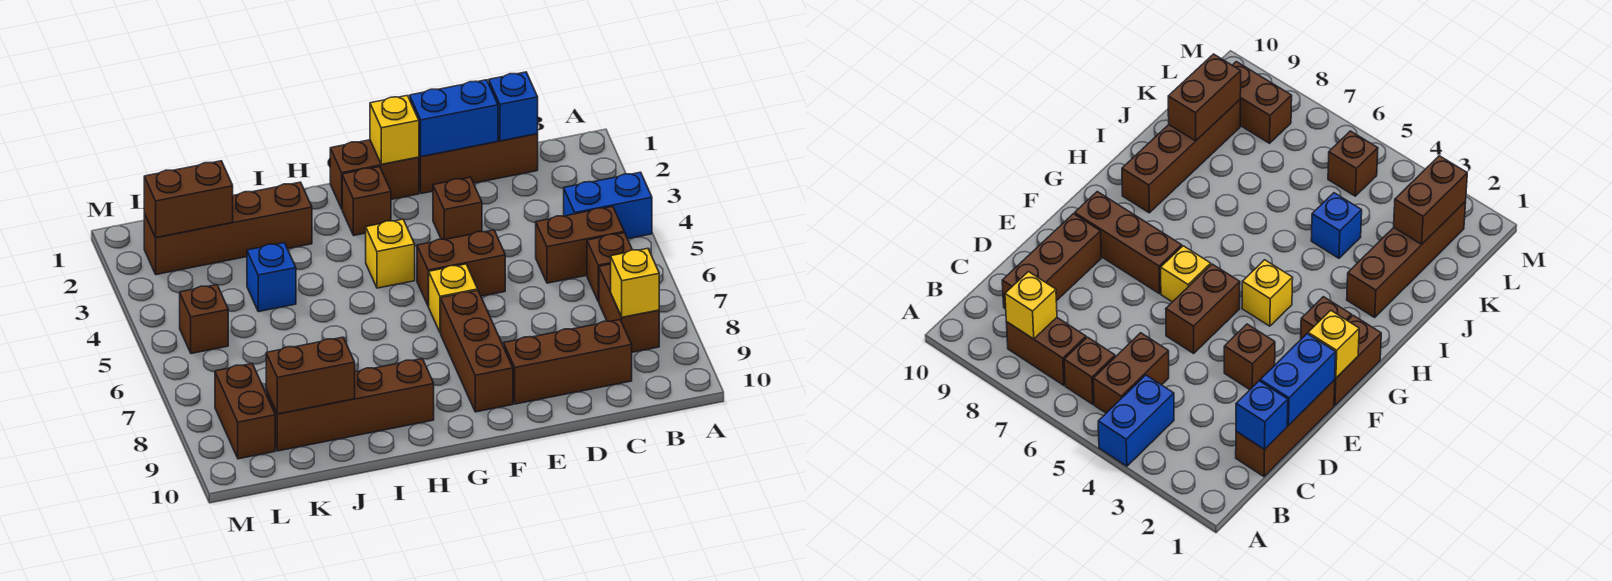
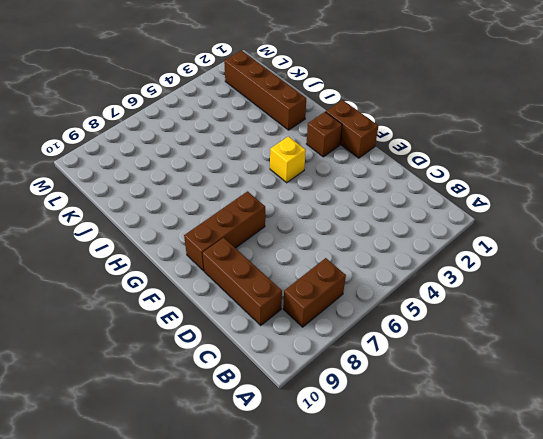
none -> blue brick A4:B4 level 1
none -> brown brick B5:C5 level 1
none -> brown brick B6 level 1

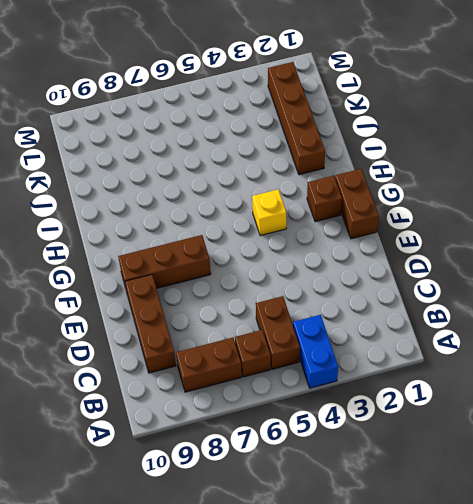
none -> brown brick C1:E1 level 1
none -> brown brick E3 level 1
none -> brown brick E5:F5 level 1

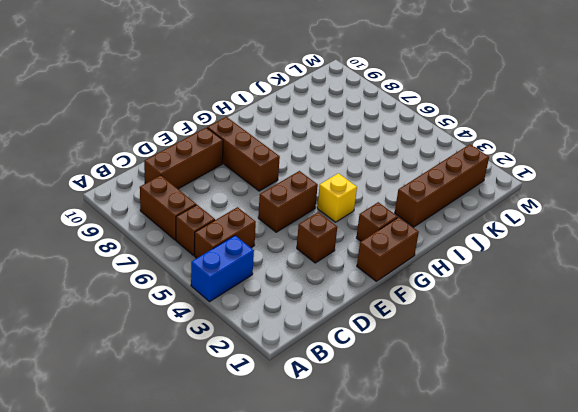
none -> brown brick C1:E1 level 1
none -> yellow brick F6 level 1
none -> brown brick H9:K9 level 1

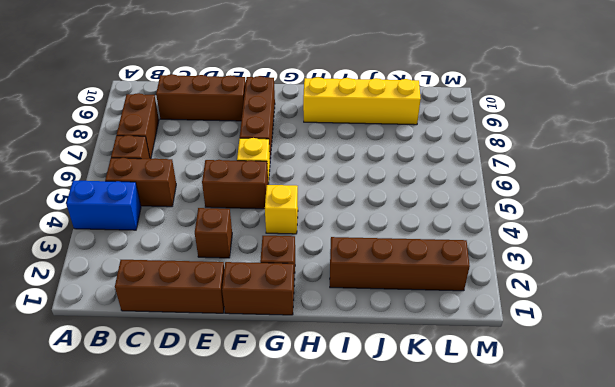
yellow brick H9:K9 level 1 -> brown brick H9:K9 level 1
none -> blue brick J4 level 1
none -> brown brick L5 level 1
none -> brown brick L8:L9 level 1

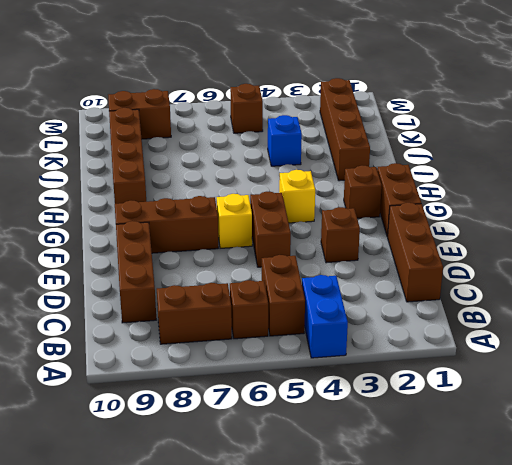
none -> yellow brick B8 level 2
none -> blue brick C1 level 2
none -> blue brick D1:E1 level 2

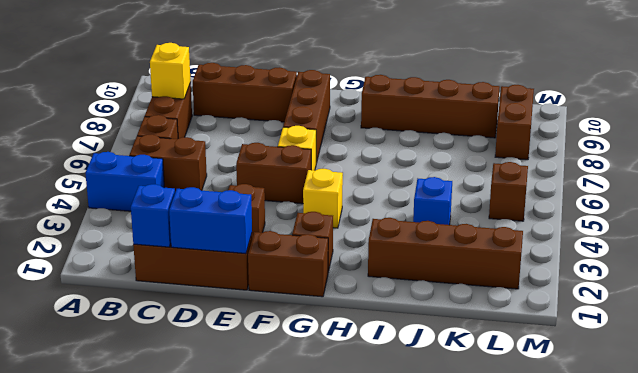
none -> yellow brick F1 level 2
none -> brown brick J9:K9 level 2
none -> brown brick K2:L2 level 2

